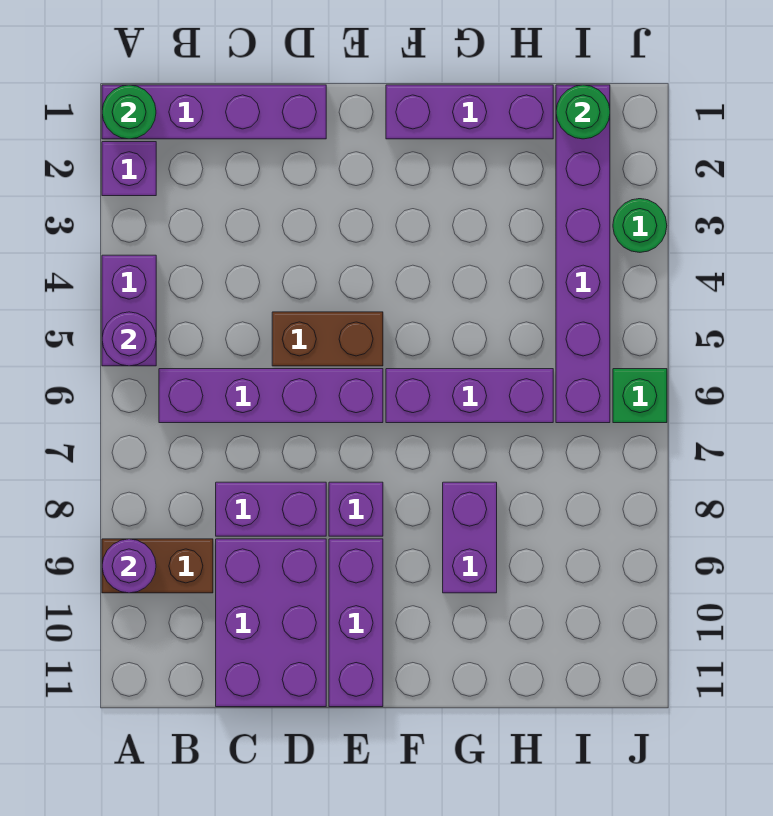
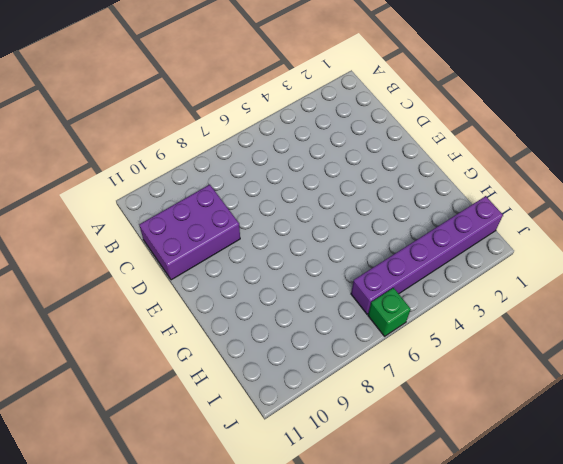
none -> purple brick A1:D1 level 1
none -> purple brick A2 level 1
none -> purple brick A4:A5 level 1

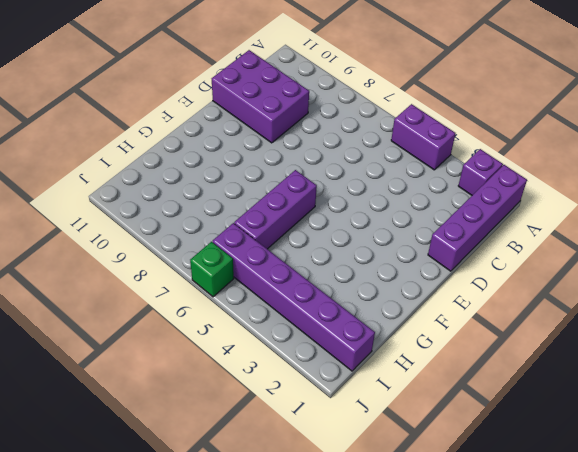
none -> brown brick A9:B9 level 1
none -> purple brick B6:E6 level 1
none -> purple brick C8:D8 level 1

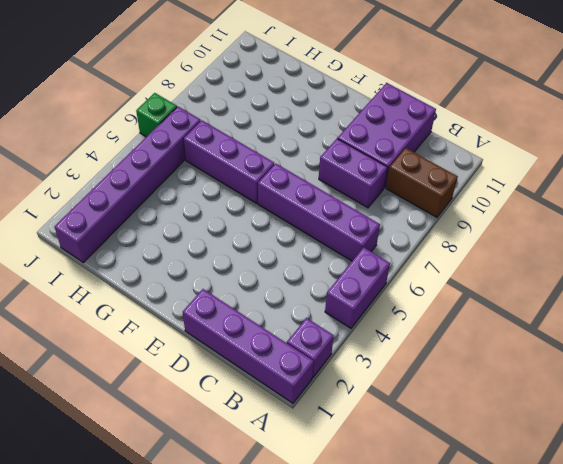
none -> brown brick D5:E5 level 1
none -> purple brick E8 level 1
none -> purple brick E9:E11 level 1

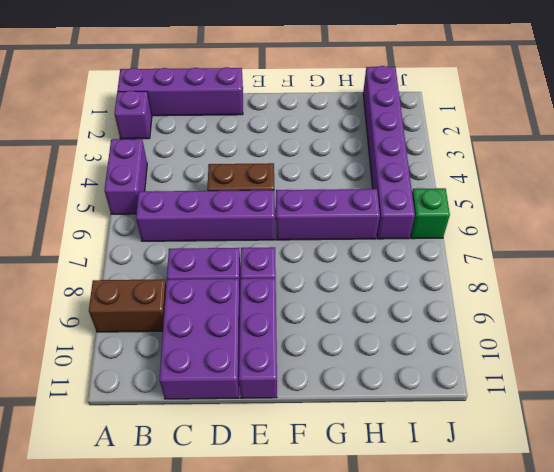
none -> purple brick F1:H1 level 1
none -> purple brick G8:G9 level 1
none -> green round brick J3 level 1

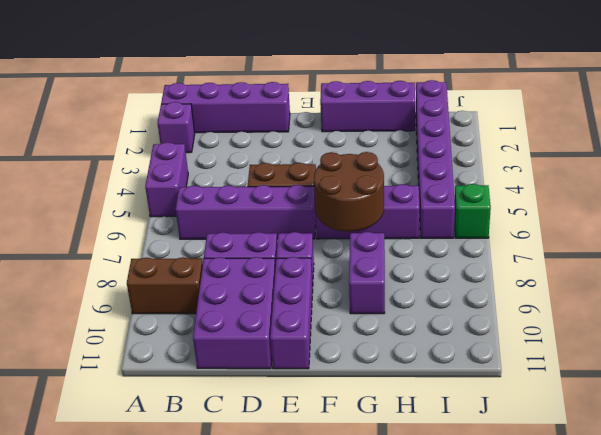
brown round brick F6:G7 level 2 -> none
none -> green round brick J3 level 1
none -> green round brick A1 level 2
none -> purple round brick A5 level 2

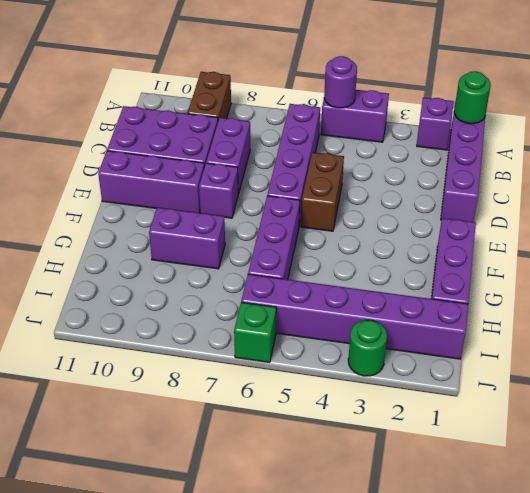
none -> purple round brick A9 level 2
none -> green round brick I1 level 2

